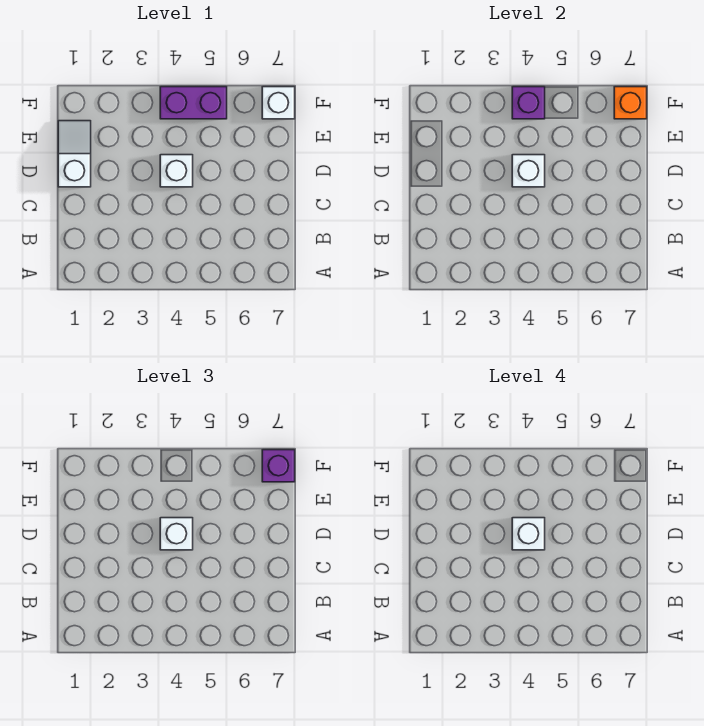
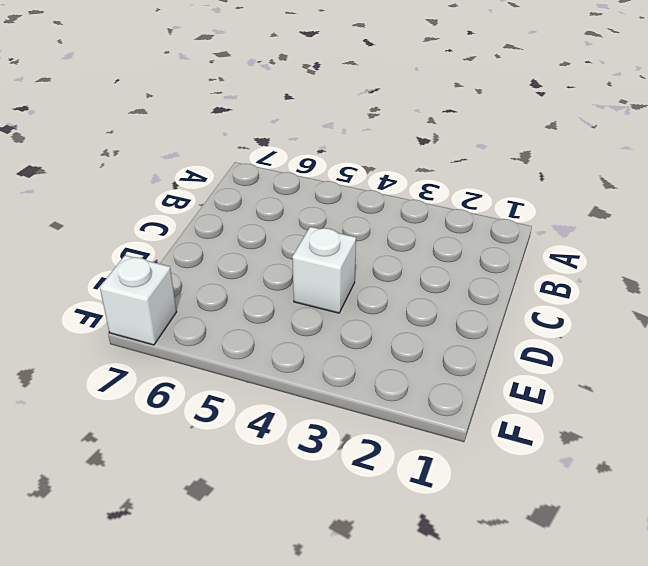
none -> white slope D1:E1 level 1 top D
none -> purple brick F4:F5 level 1

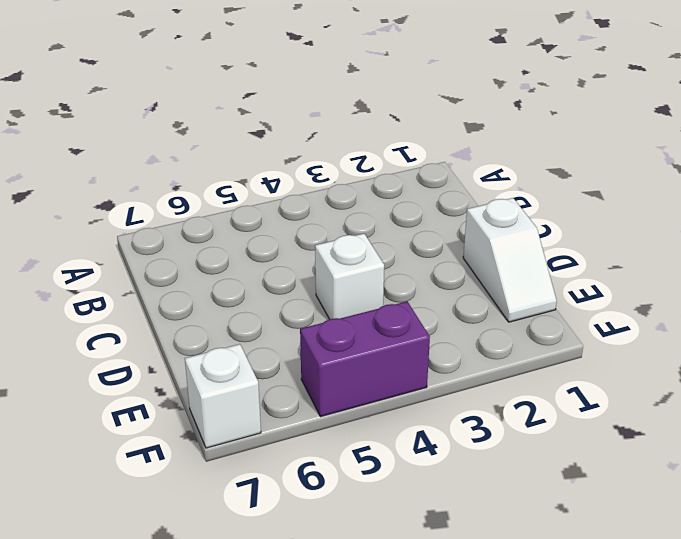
none -> white brick D4 level 2
none -> purple brick F4 level 2

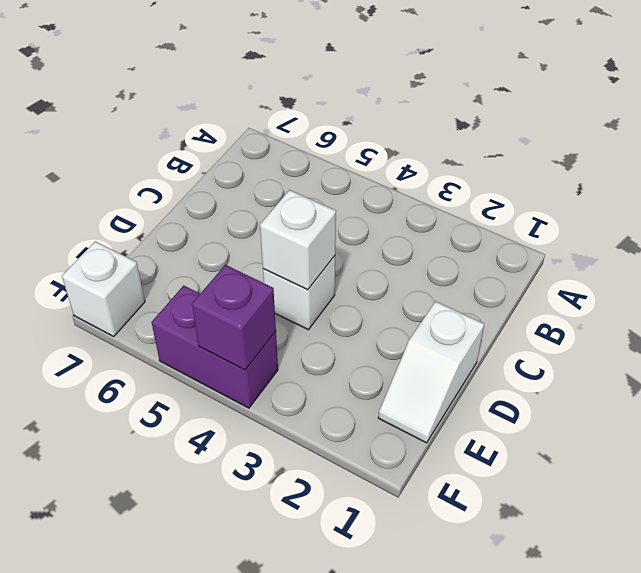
none -> orange brick F7 level 2
none -> white brick D4 level 3

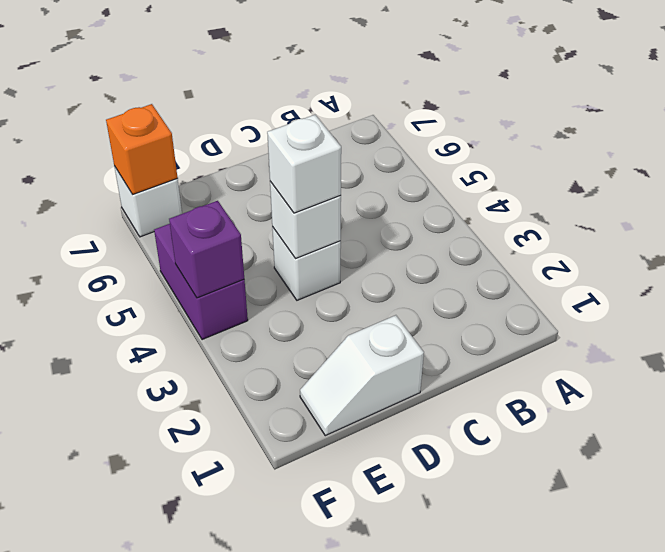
none -> purple brick F7 level 3
none -> white brick D4 level 4

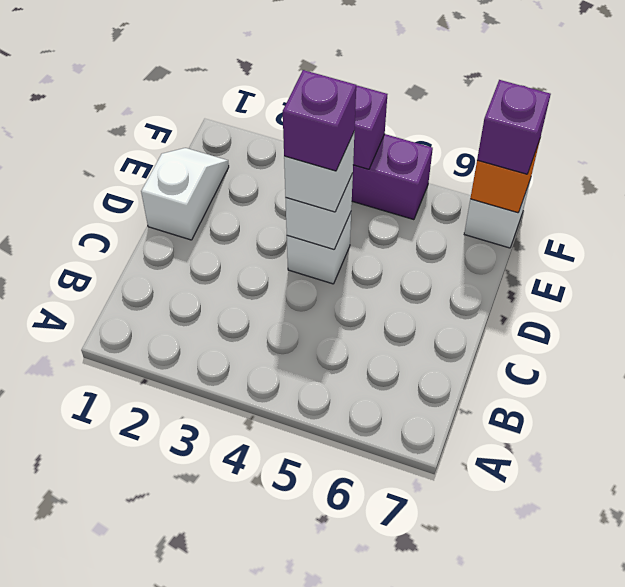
purple brick D4 level 4 -> white brick D4 level 4

